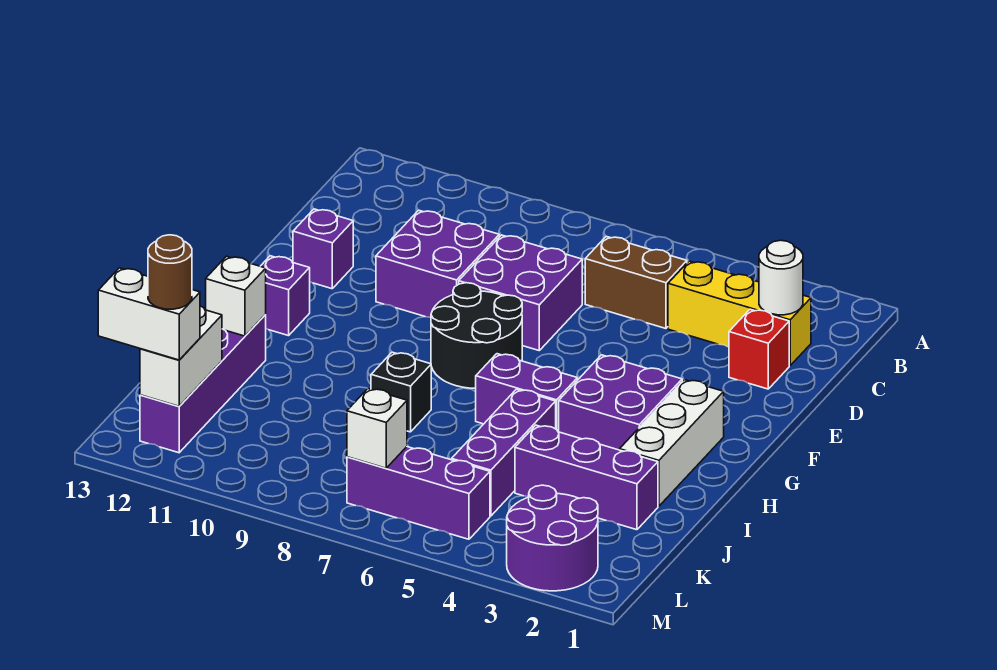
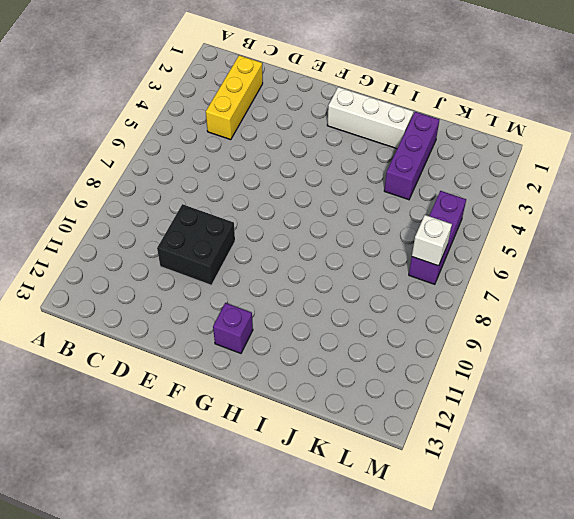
black brick D9:E10 level 1 -> purple brick D9:E10 level 1
none -> brown brick C5:C6 level 1
none -> red brick D2 level 1
none -> purple brick D7:E8 level 1

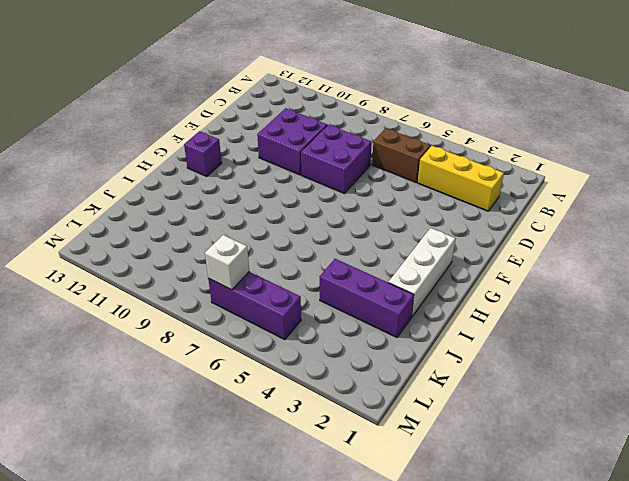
none -> red brick D2 level 1
none -> purple brick E12 level 1
none -> black round brick F7:G8 level 1

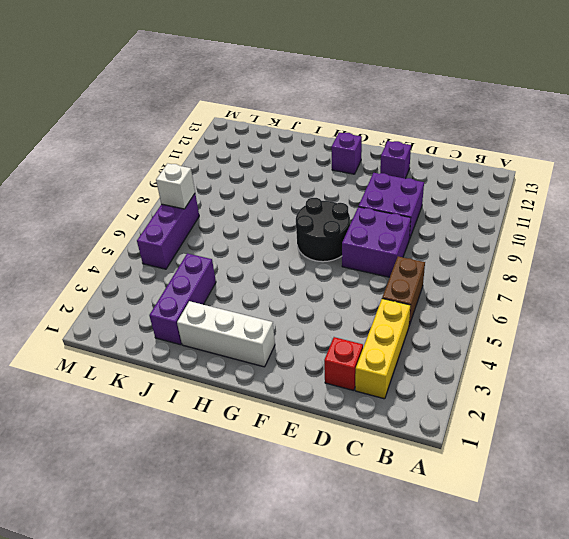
none -> purple brick G3:H4 level 1
none -> purple brick H5:H6 level 1
none -> purple brick I5:K5 level 1

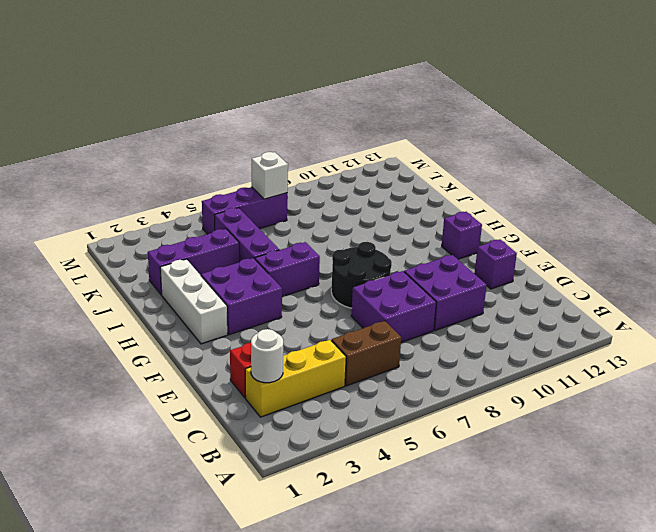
none -> black brick I8 level 1
none -> purple brick I12:L12 level 1
none -> purple round brick L2:M3 level 1

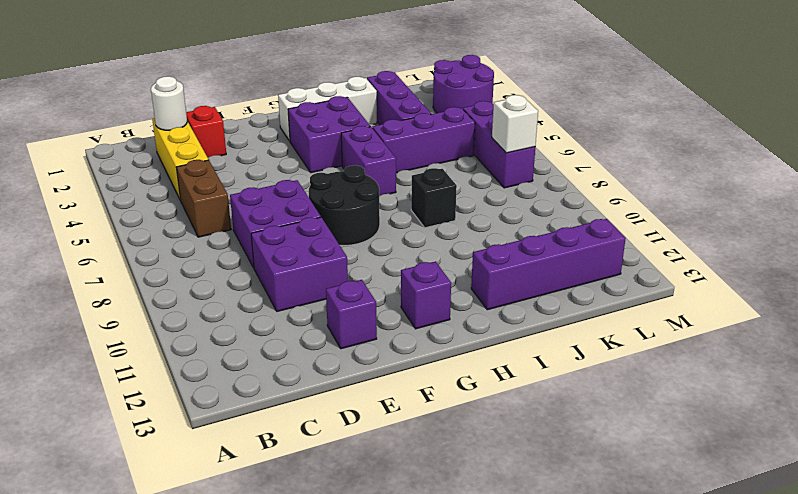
none -> white brick I12 level 2
none -> white brick K12:L12 level 2
none -> white brick L12:L13 level 3

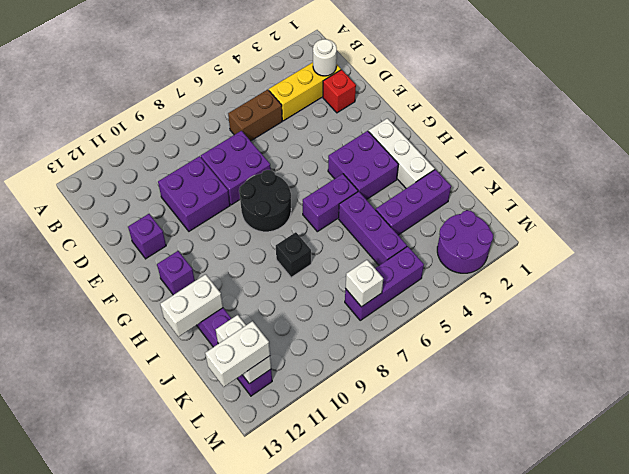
white brick I12:I13 level 2 -> white brick I12 level 2
none -> brown round brick L12 level 4

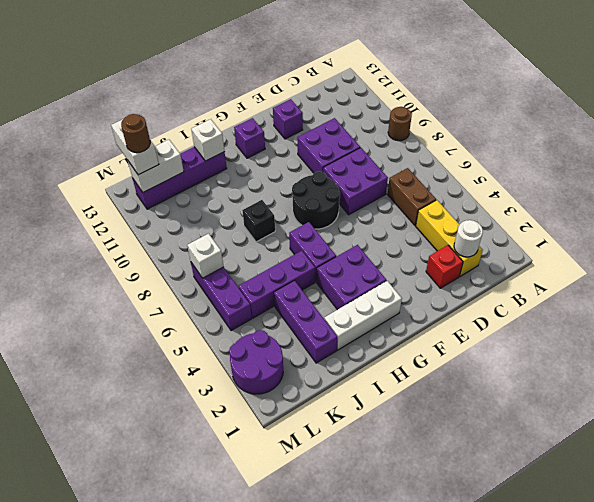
brown round brick A9 level 1 -> none

